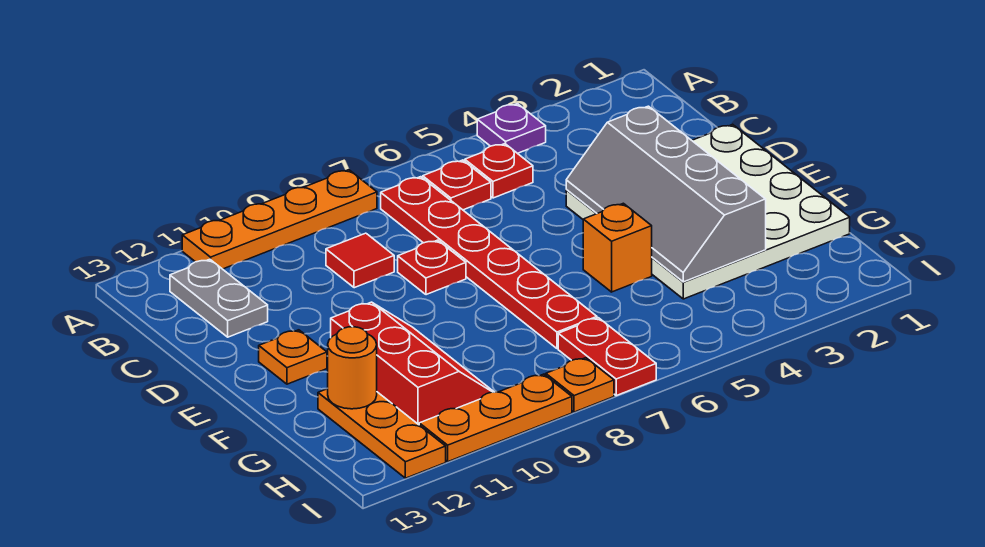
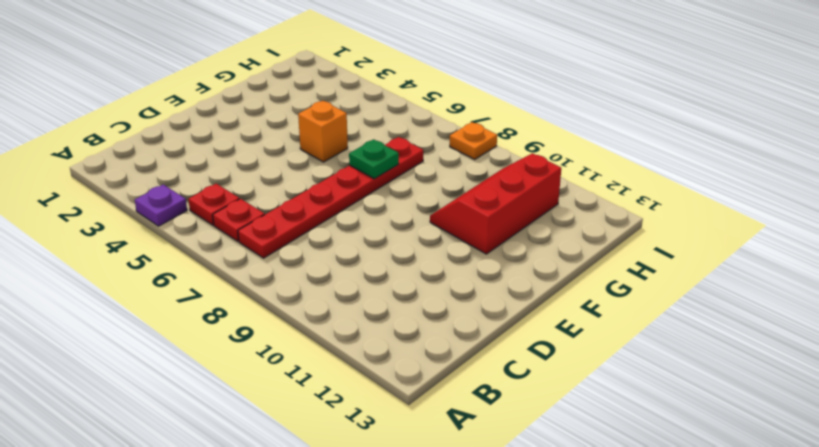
green plate F7 level 2 -> none
none -> orange plate A8:A11 level 1
none -> grey plate B12:C12 level 1
none -> red tile C9 level 1

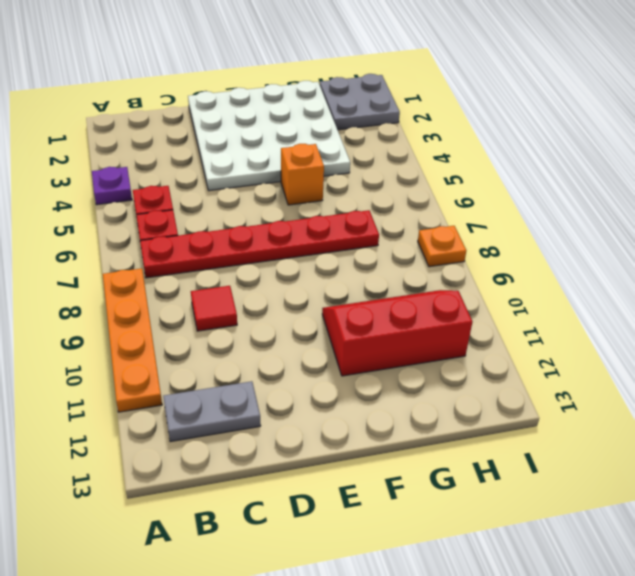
grey plate H1:I2 level 1 -> none
none -> red plate D8 level 1
none -> orange plate E12 level 1
none -> orange plate G12:I12 level 1

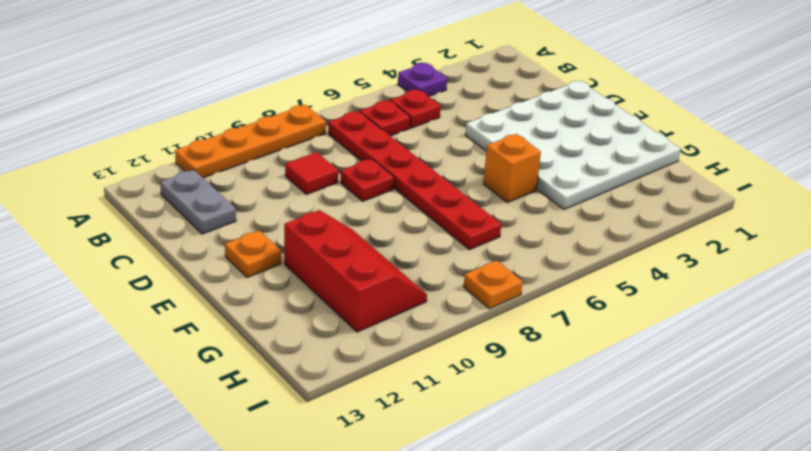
none -> orange plate G12:I12 level 1
none -> red plate H7:I7 level 1
none -> orange plate I9:I11 level 1

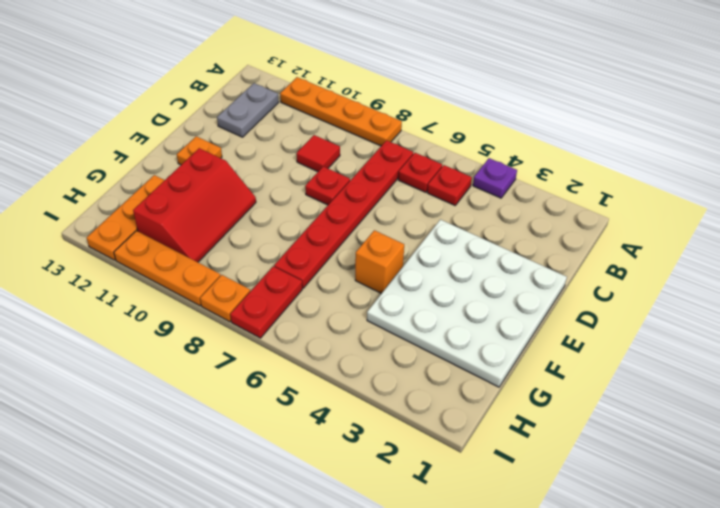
none -> grey slope D3:G4 level 2 top 3
none -> orange round brick G12 level 2

